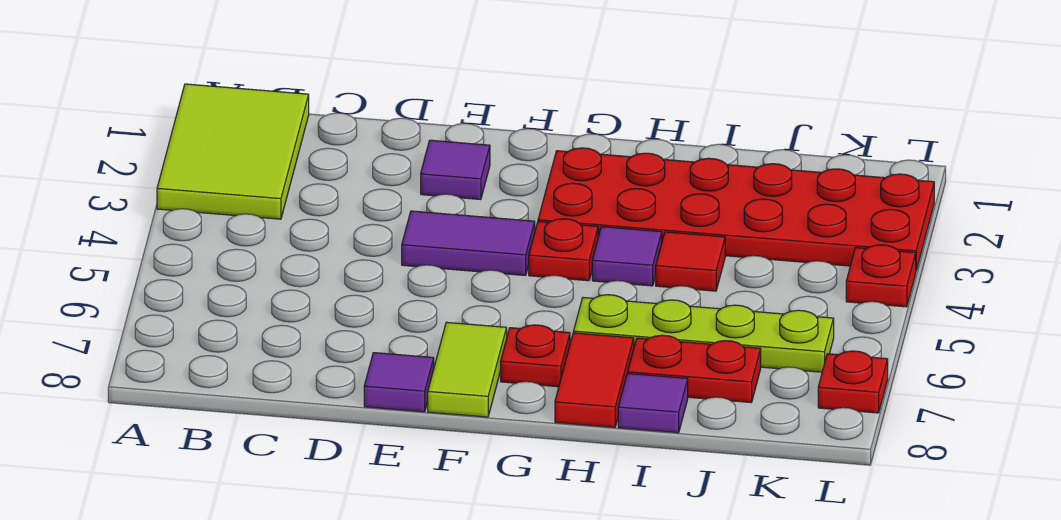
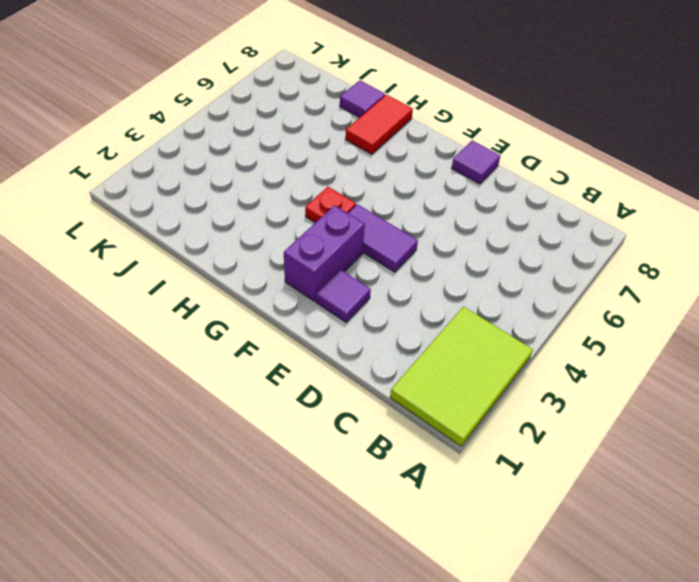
purple brick F2:F3 level 1 -> none
none -> lime tile F7:F8 level 1
none -> red plate G2:L3 level 1
none -> red plate G7 level 1

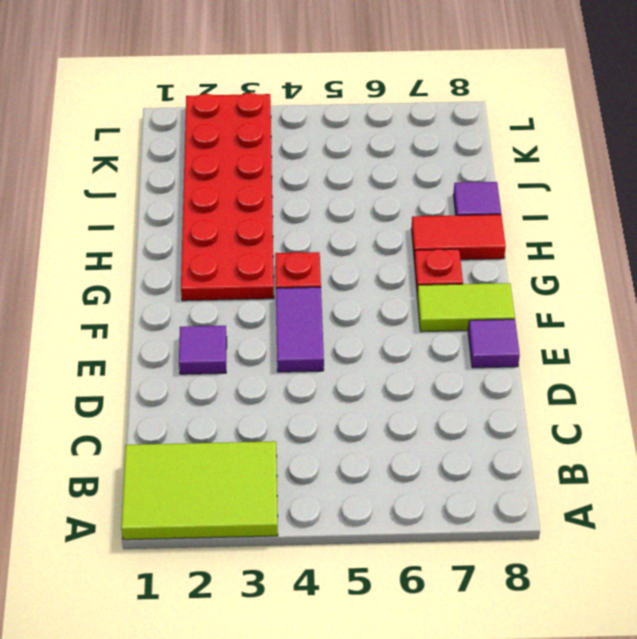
none -> purple tile H4 level 1
none -> lime plate H6:K6 level 1
none -> red tile I4 level 1

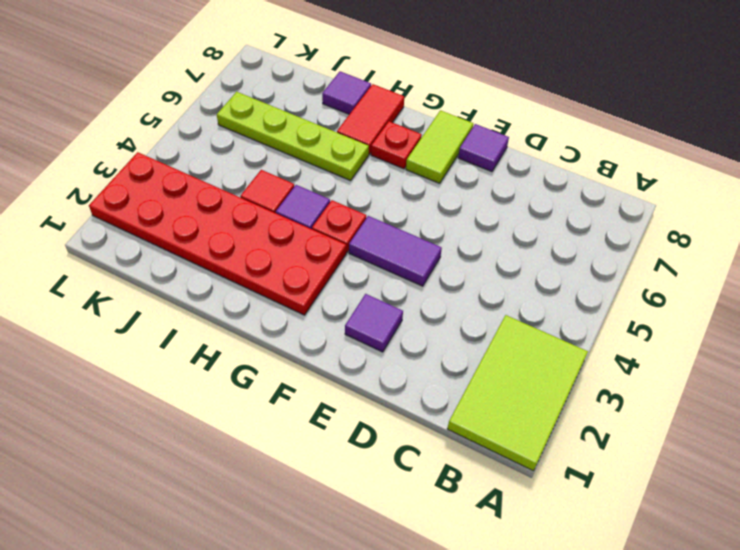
none -> red plate I7:J7 level 1
none -> red plate L4 level 1
none -> red plate L7 level 1

